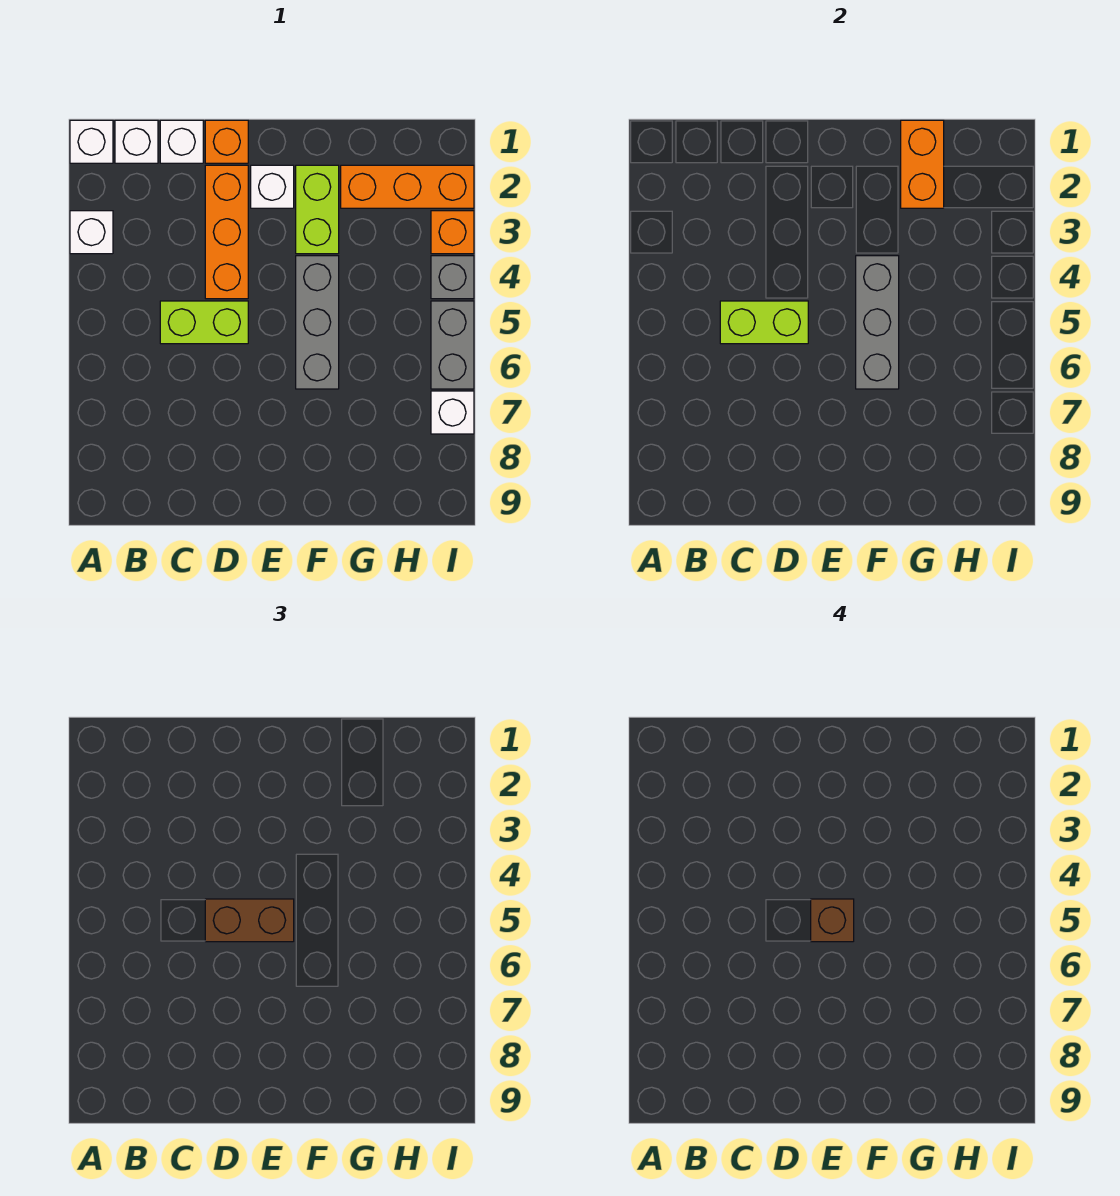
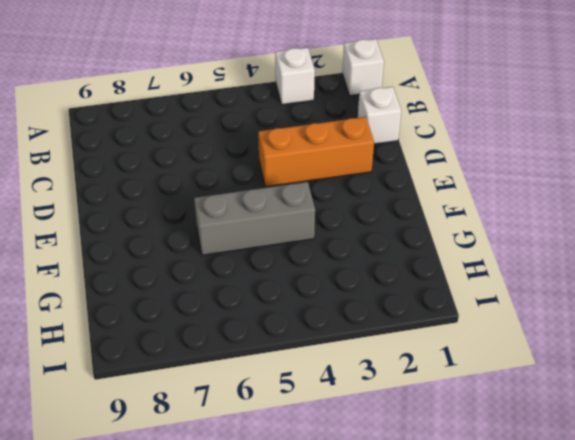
none -> white brick B1 level 1
none -> lime brick C5:D5 level 1
none -> orange brick D1 level 1

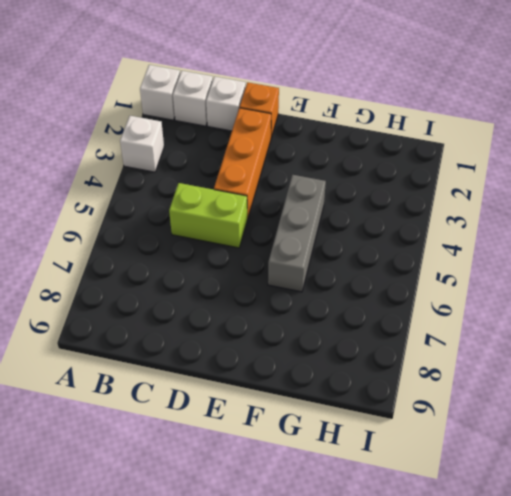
none -> white brick E2 level 1
none -> lime brick F2:F3 level 1
none -> orange brick G2:I2 level 1

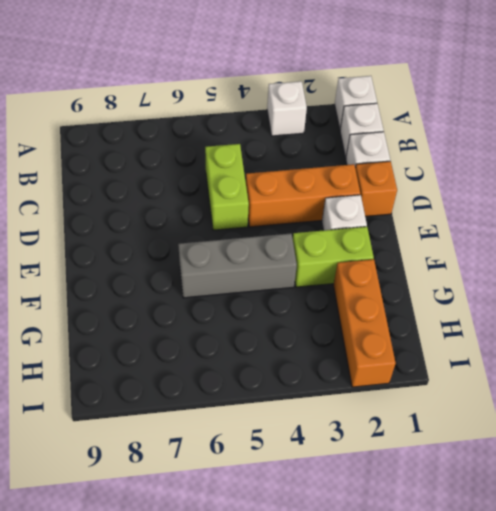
none -> orange brick I3 level 1
none -> grey brick I4 level 1
none -> grey brick I5:I6 level 1

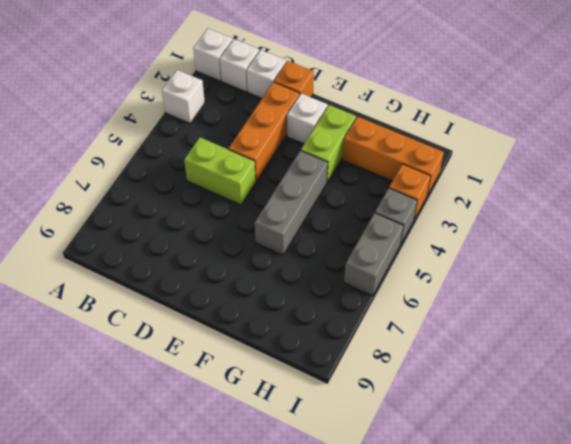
none -> white brick I7 level 1
none -> lime brick C5:D5 level 2
none -> grey brick F4:F6 level 2

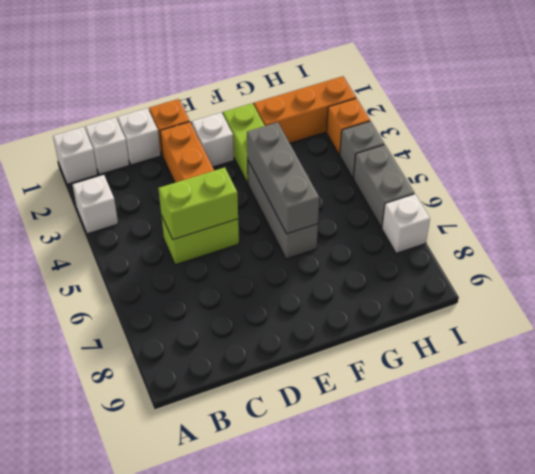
none -> orange brick G1:G2 level 2
none -> brown brick D5:E5 level 3
none -> brown brick E5 level 4

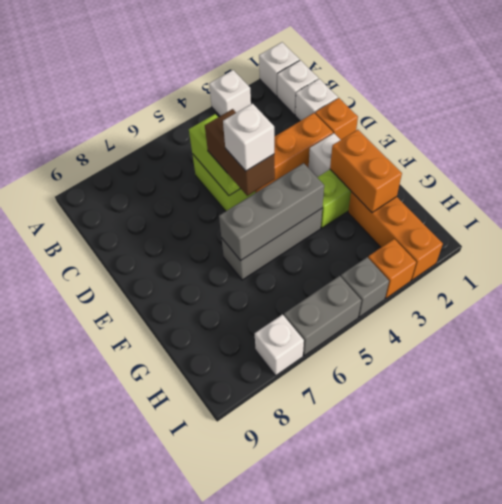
white brick E5 level 4 -> brown brick E5 level 4
orange brick F2:G2 level 2 -> orange brick G1:G2 level 2

